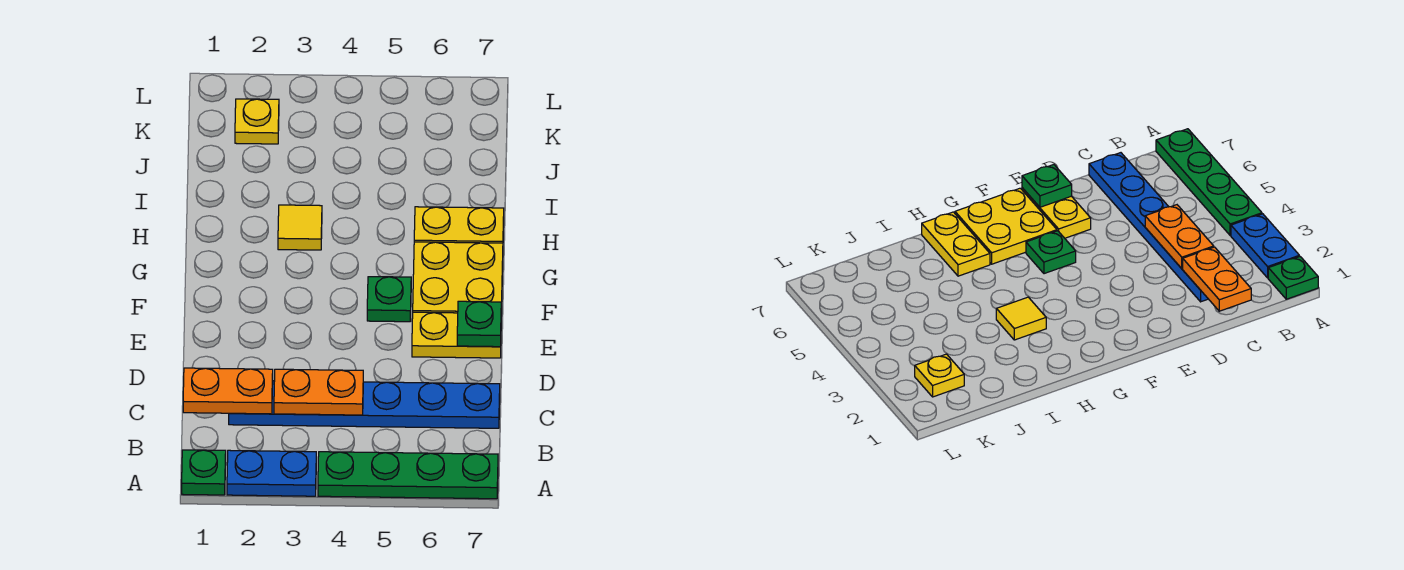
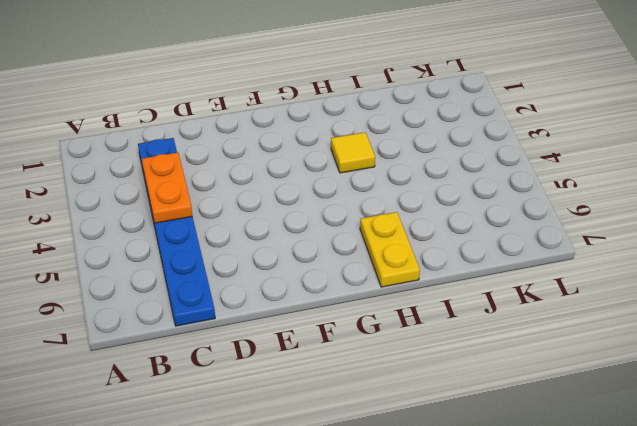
none -> green plate A1 level 1
none -> blue plate A2:A3 level 1
none -> green plate A4:A7 level 1

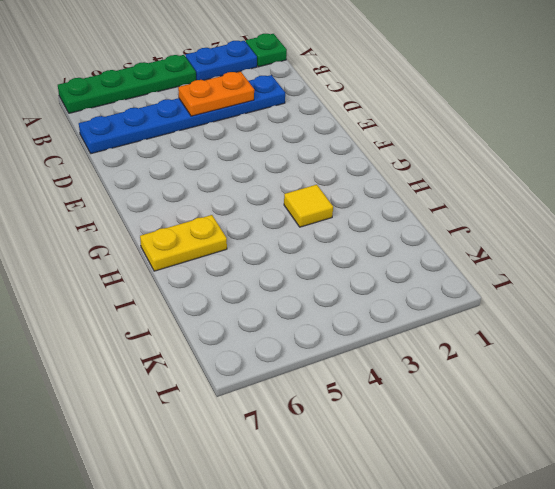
none -> yellow plate E6:E7 level 1
none -> green plate F5 level 1
none -> yellow plate F6:G7 level 1

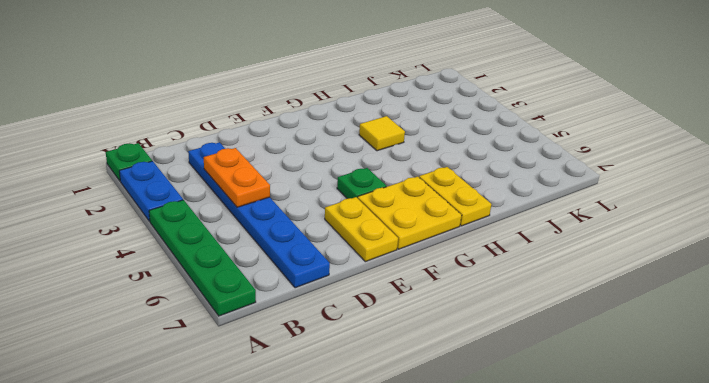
none -> yellow plate K2 level 1
none -> orange plate C1:C2 level 2
none -> green plate E7 level 2

